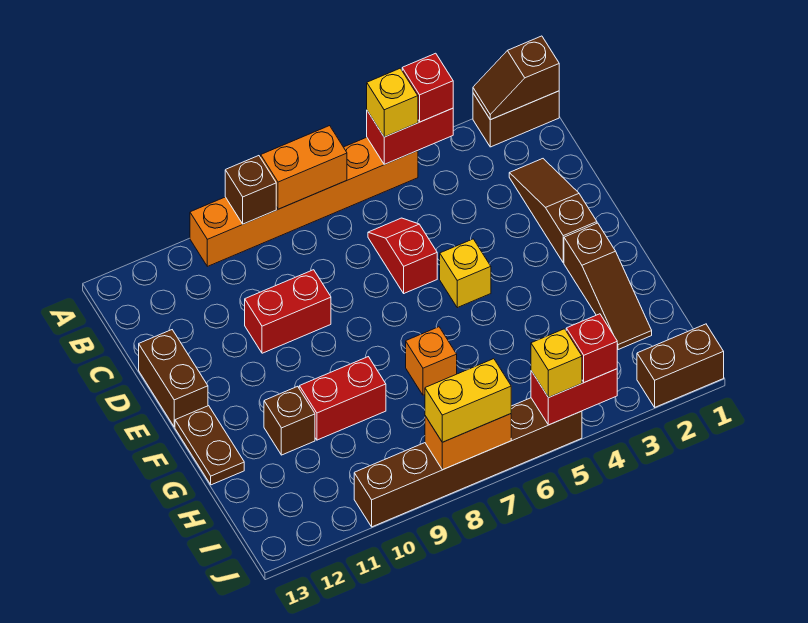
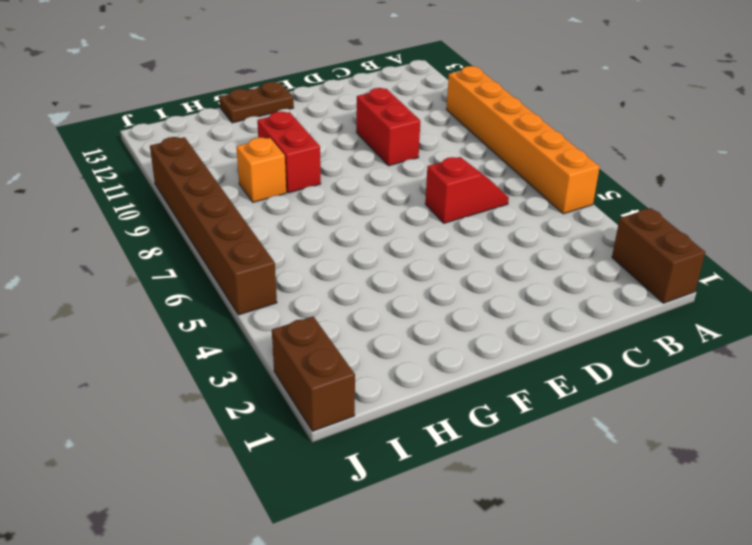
orange brick H9 level 1 -> orange brick G7 level 1
none -> brown slope C2:E2 level 1 top E
none -> brown brick D13:E13 level 1
none -> yellow brick E5 level 1

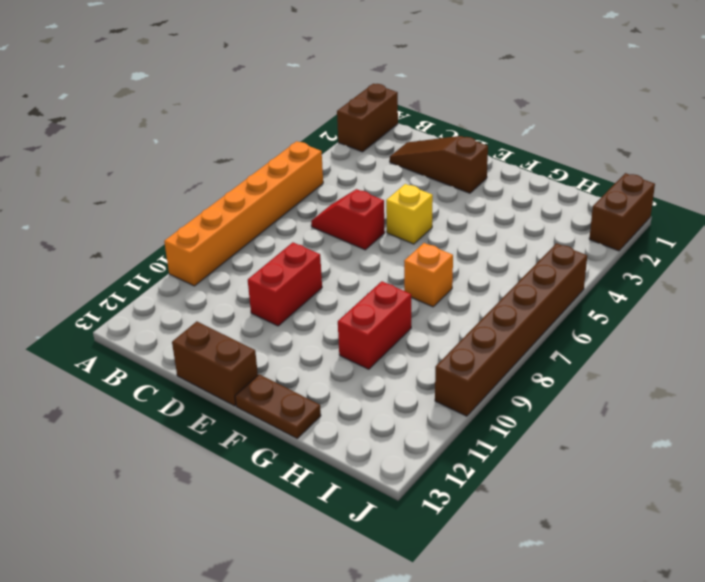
none -> brown slope F2:H2 level 1 top F
none -> brown brick G11 level 1
none -> brown slope A1:A2 level 2 top 1

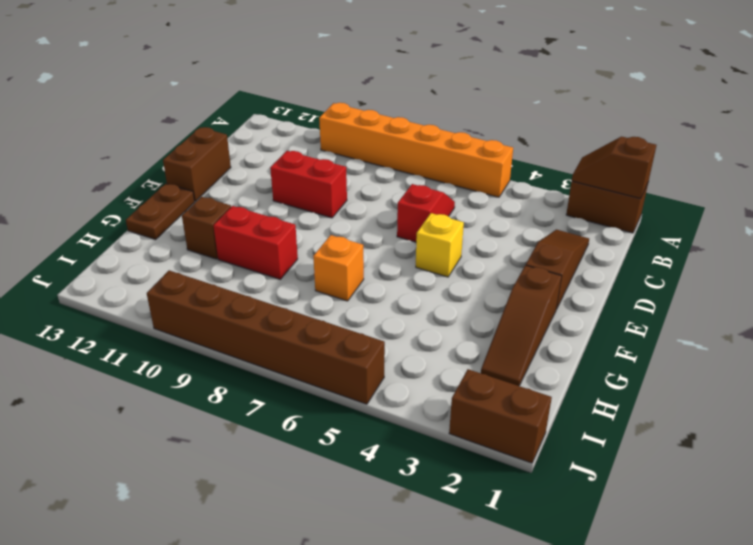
none -> red brick A4:A5 level 2
none -> orange brick A7:A8 level 2
none -> brown brick A9 level 2

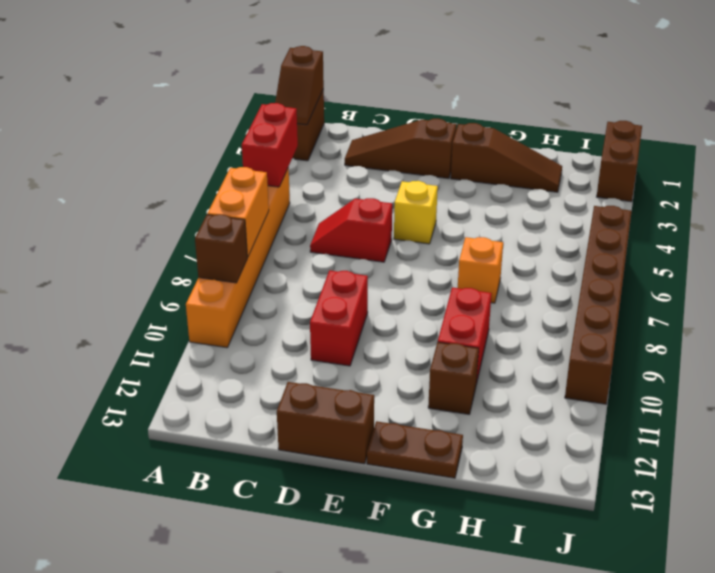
none -> red brick J4:J5 level 2
none -> orange brick J7:J8 level 2
none -> red brick A4 level 3

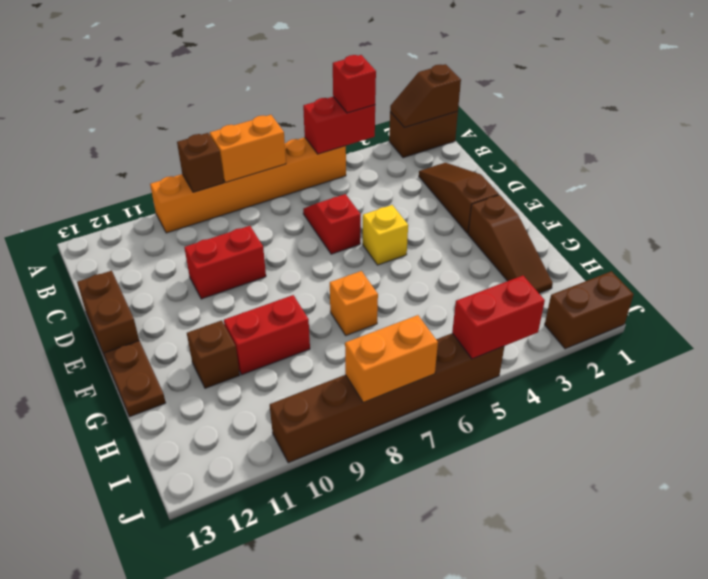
none -> yellow brick A5 level 3
none -> red brick J4 level 3
none -> yellow brick J5 level 3

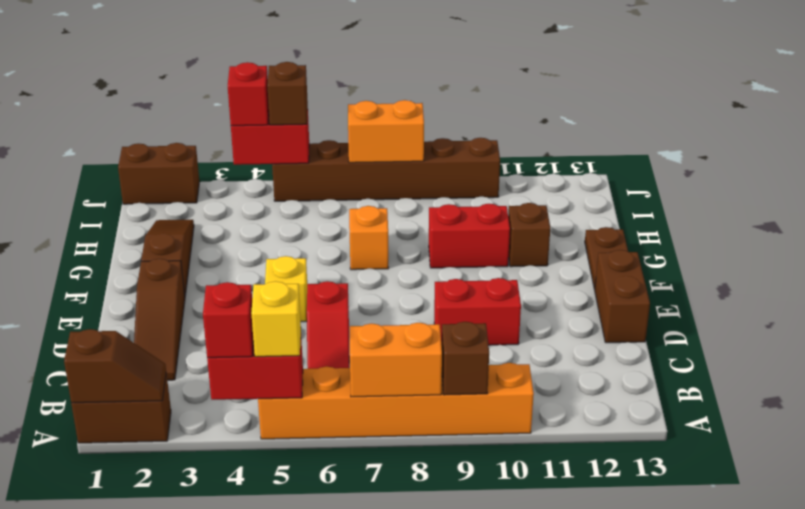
brown brick J5 level 3 -> yellow brick J5 level 3
none -> yellow brick J7:J8 level 3

